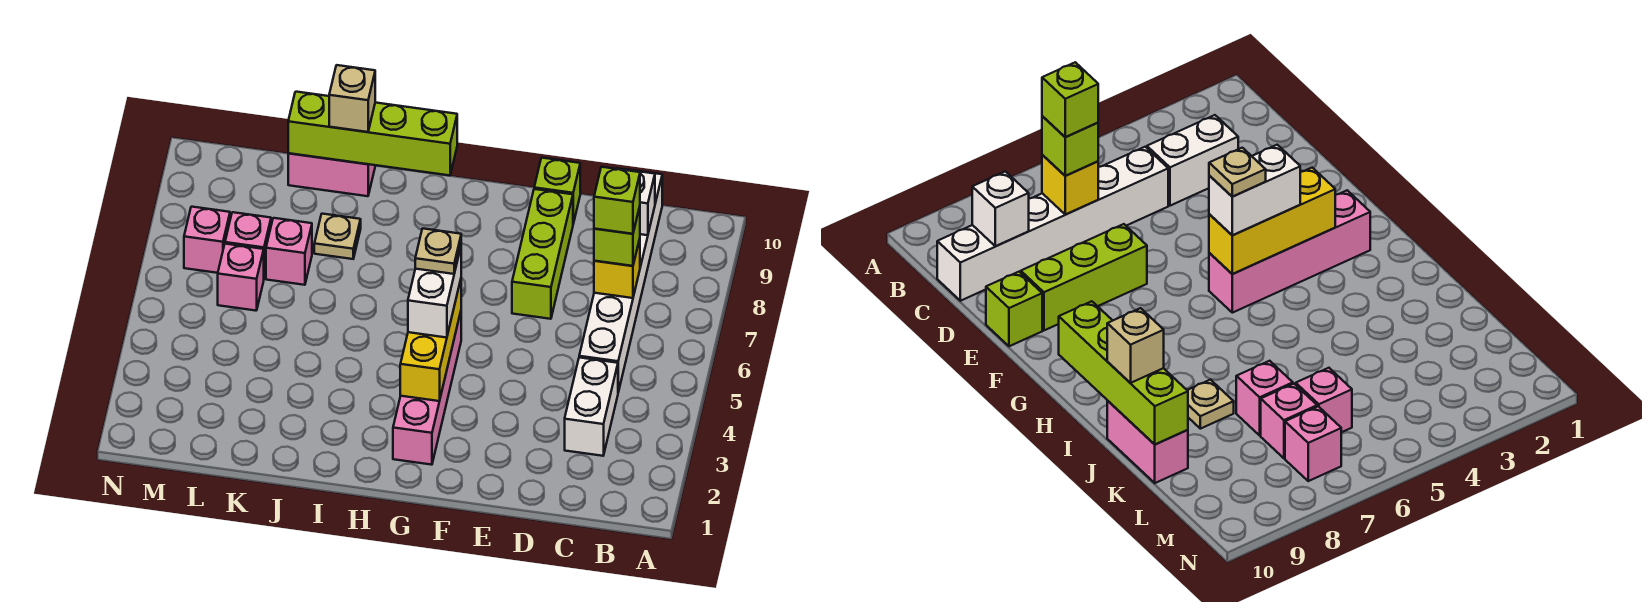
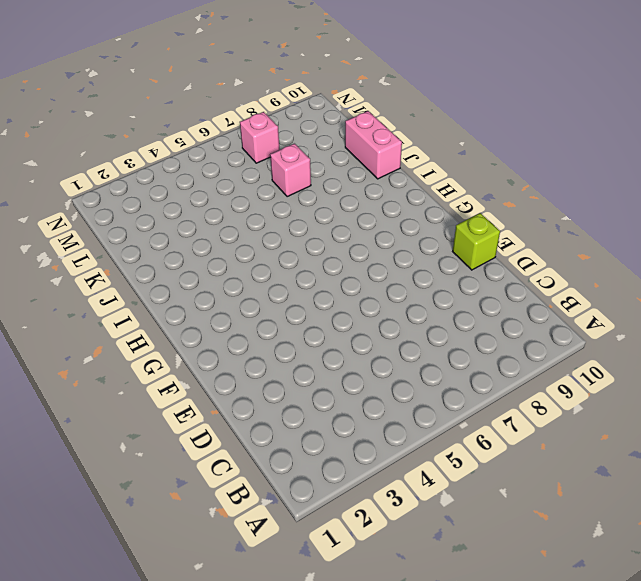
none -> white brick C3:C4 level 1
none -> white brick C5:C10 level 1
none -> lime brick E7:E9 level 1

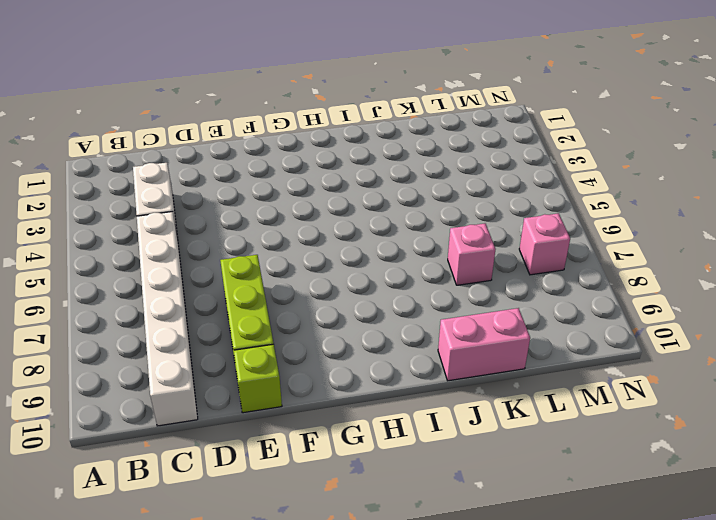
none -> pink brick G2:G5 level 1
none -> tan plate J8 level 1
none -> pink brick L6 level 1

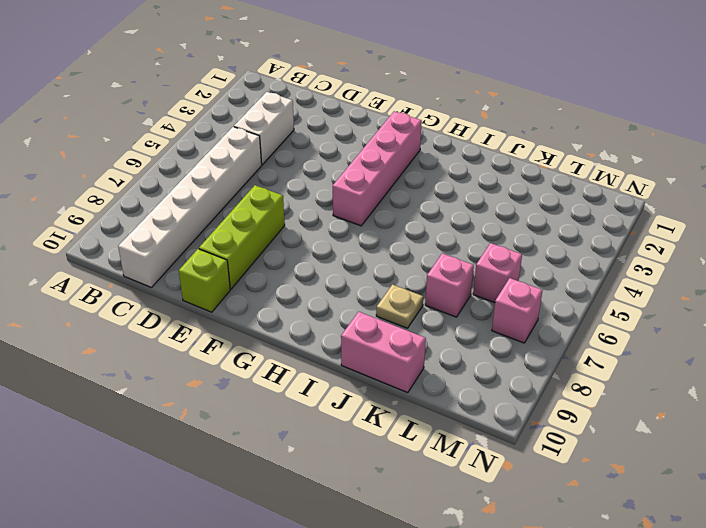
none -> pink brick L7 level 1
none -> yellow brick C7 level 2
none -> white brick C9 level 2

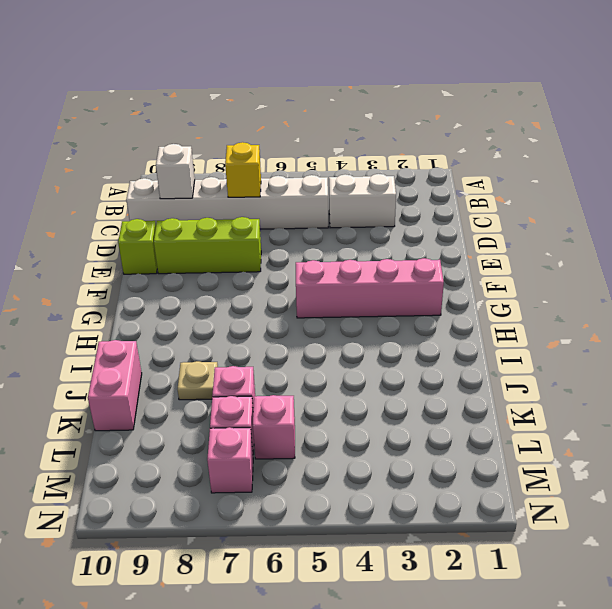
none -> yellow brick G3:G5 level 2
none -> lime brick H10:K10 level 2
none -> lime brick C7 level 3

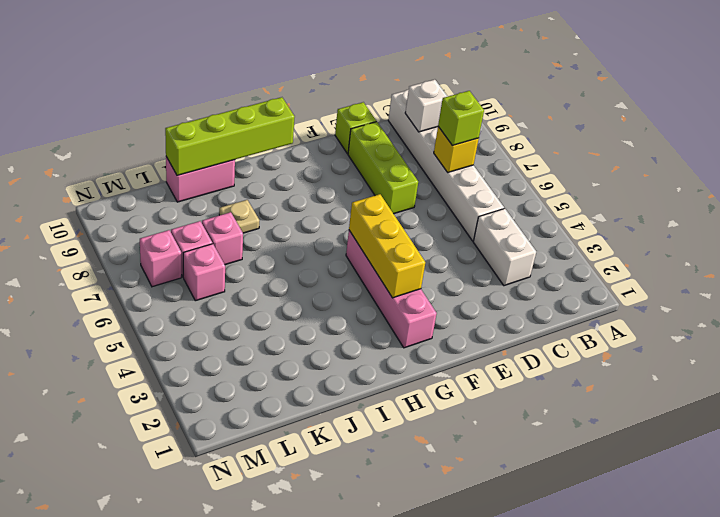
none -> white brick G4:G5 level 3
none -> tan brick J10 level 3
none -> lime brick C7 level 4

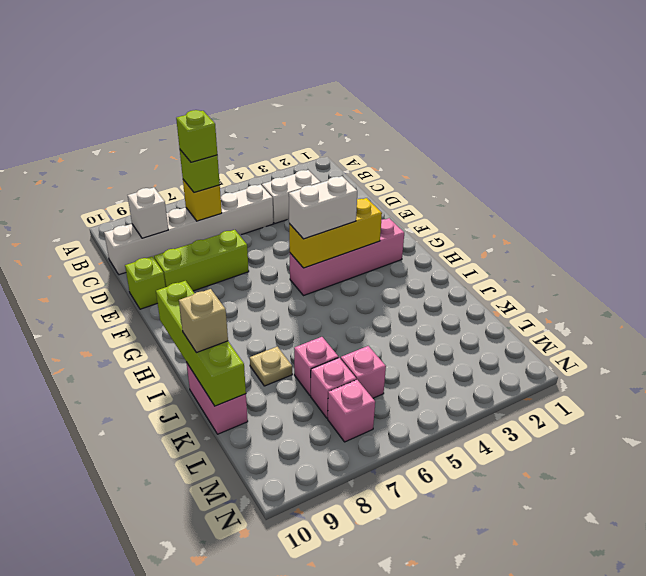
none -> tan plate G5 level 4

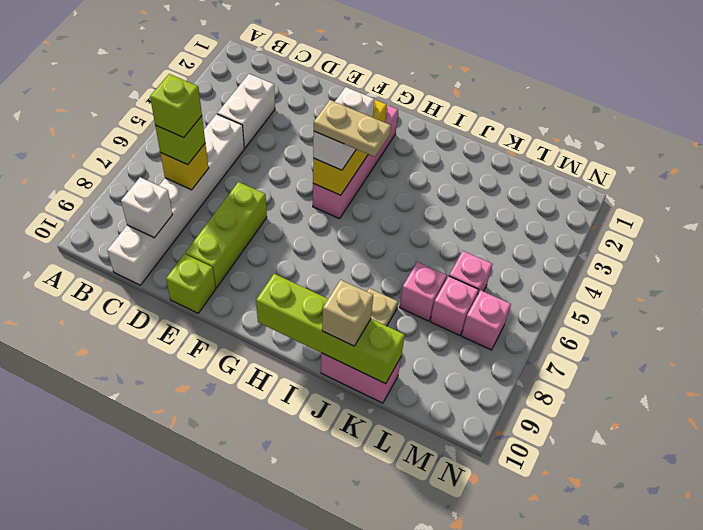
tan plate G5:H5 level 4 -> tan plate G5 level 4

